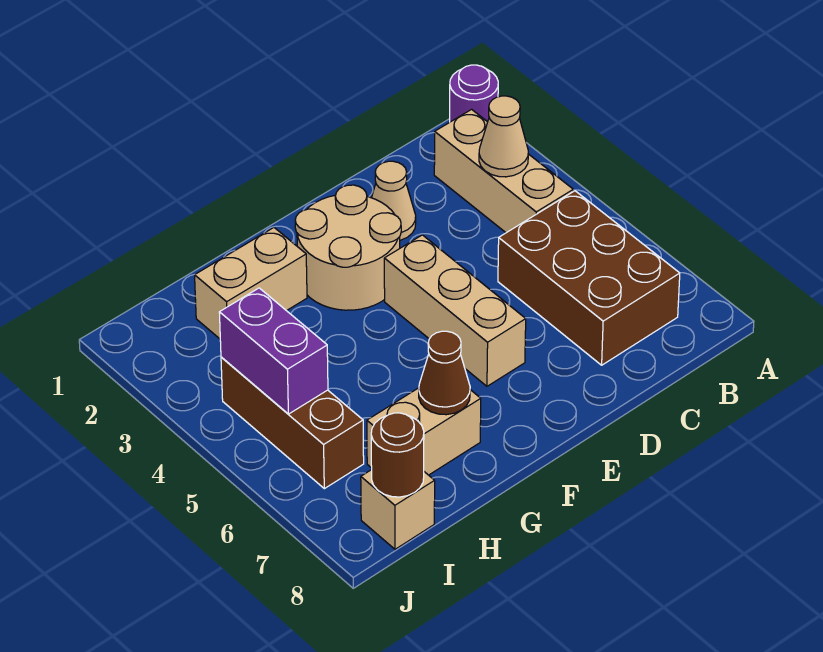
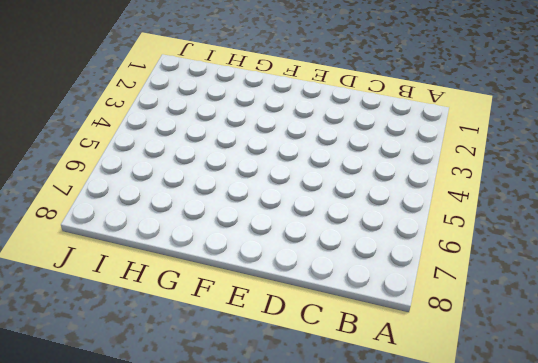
none -> purple round brick A1 level 1
none -> tan brick B2:B4 level 1
none -> brown brick B5:C7 level 1

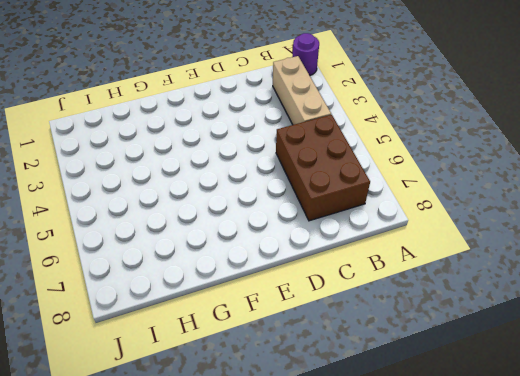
none -> tan cone D2 level 1
none -> tan round brick E2:F3 level 1
none -> tan brick E4:E6 level 1

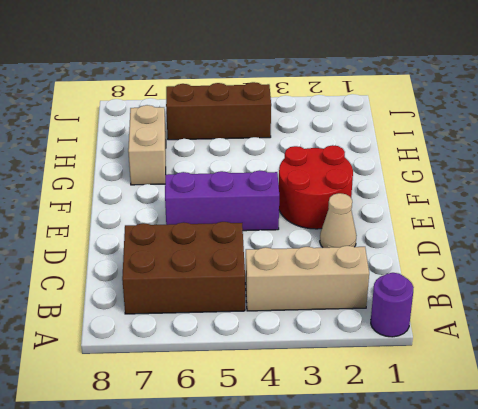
red round brick E2:F3 level 1 -> tan round brick E2:F3 level 1
purple brick E4:E6 level 1 -> tan brick E4:E6 level 1
none -> tan brick G2:H2 level 1
none -> tan brick I8 level 1
none -> tan cone B3 level 2

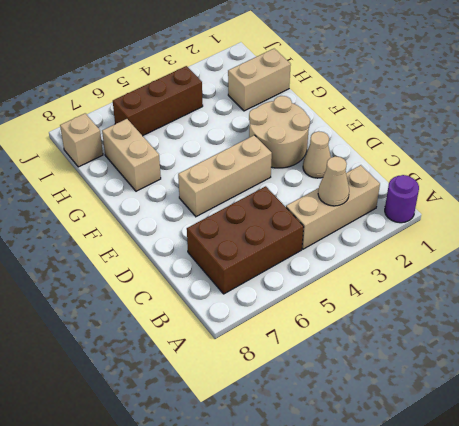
tan brick H1:H2 level 1 -> tan brick G2:H2 level 1
none -> brown cone G7 level 2
none -> purple brick I4:I5 level 2
none -> brown round brick I8 level 2

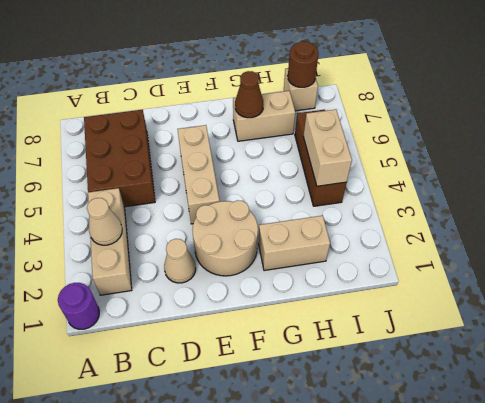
tan brick I4:I5 level 2 -> purple brick I4:I5 level 2

